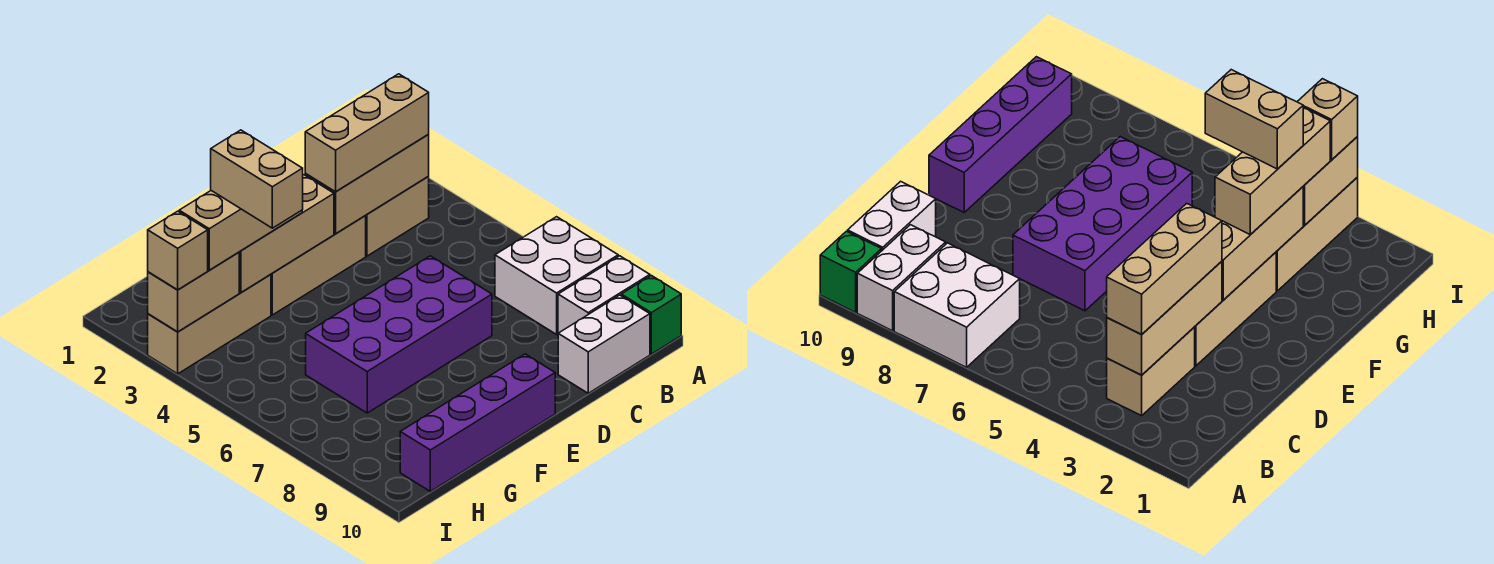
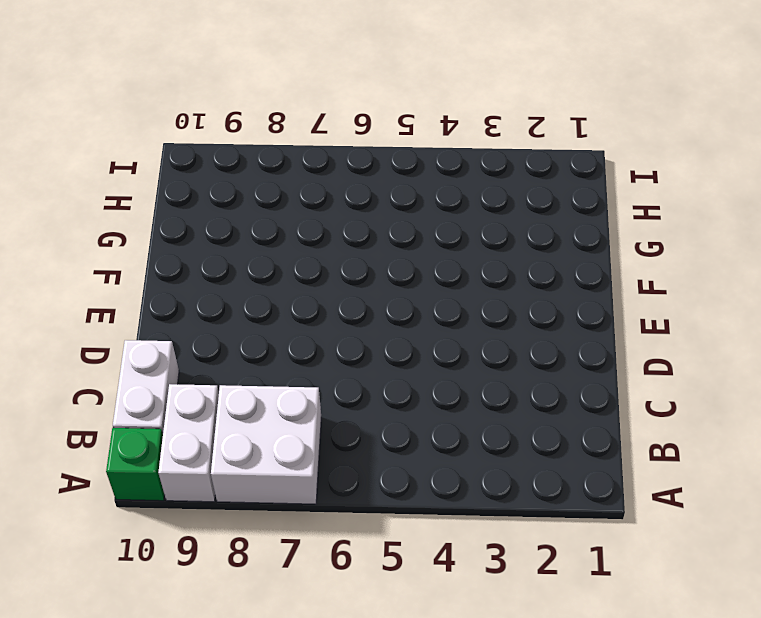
none -> tan brick B3:C3 level 1
none -> tan brick D3:F3 level 1
none -> purple brick D6:G7 level 1

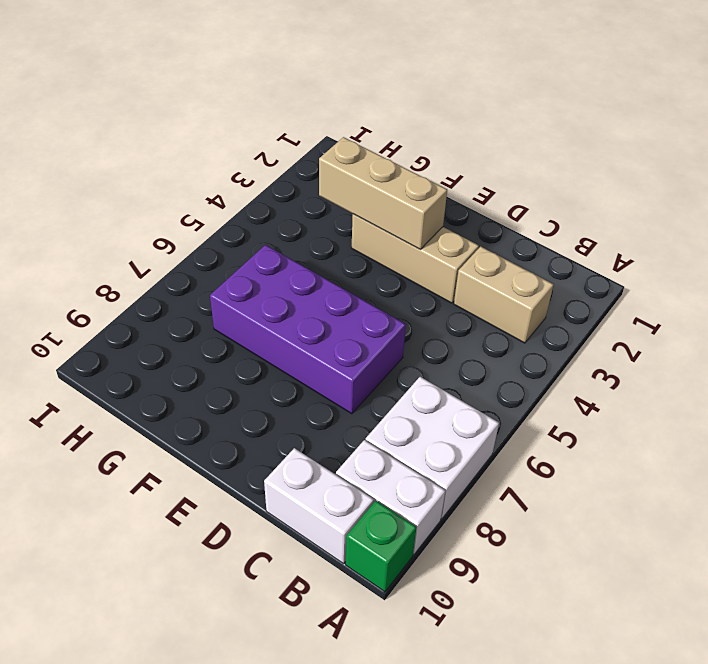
none -> purple brick E10:H10 level 1
none -> tan brick G3:I3 level 1
none -> tan brick B3:D3 level 2

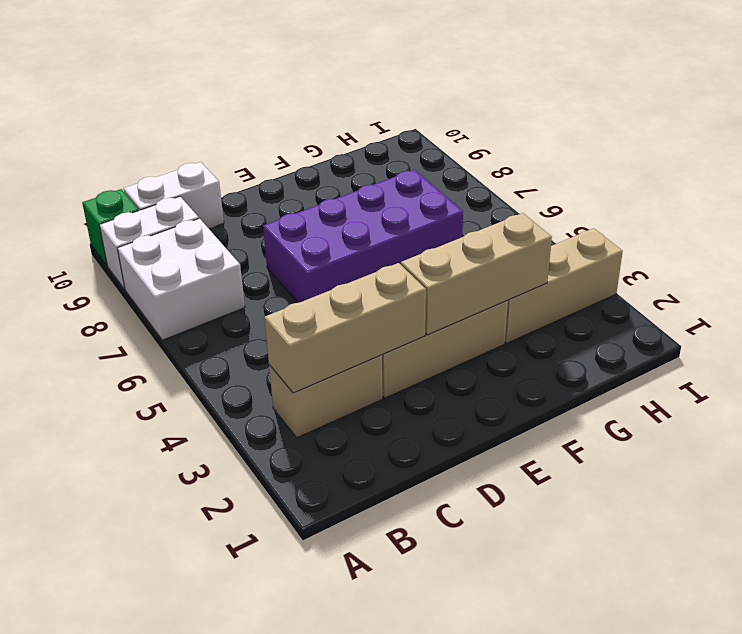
none -> purple brick E10:H10 level 1
none -> tan brick H3:I3 level 2
none -> tan brick B3:D3 level 3

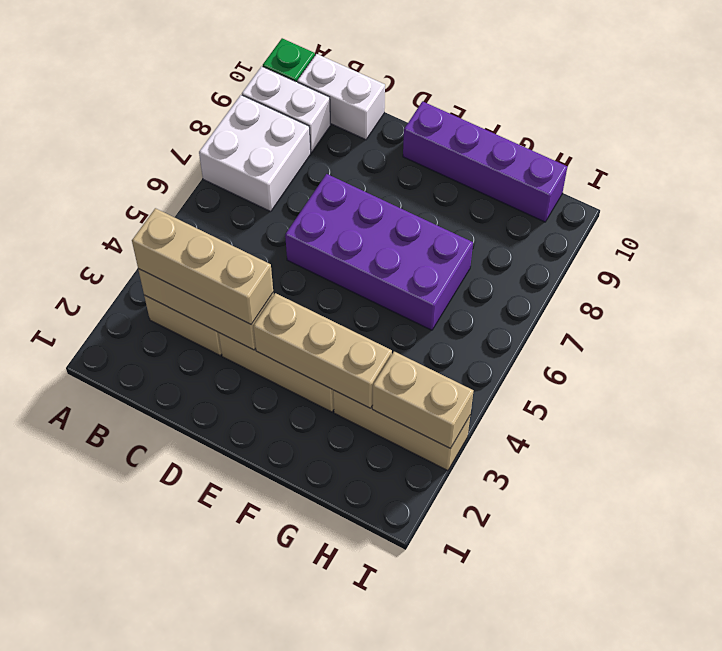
none -> tan brick F3:H3 level 3
none -> tan brick I3 level 3
none -> tan brick G3:G4 level 4

